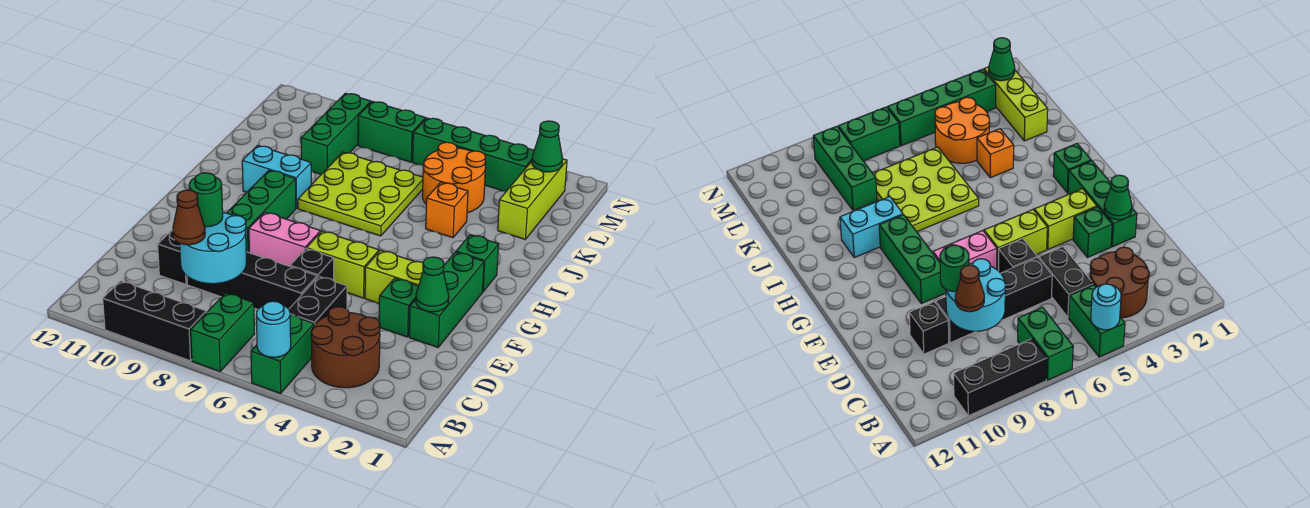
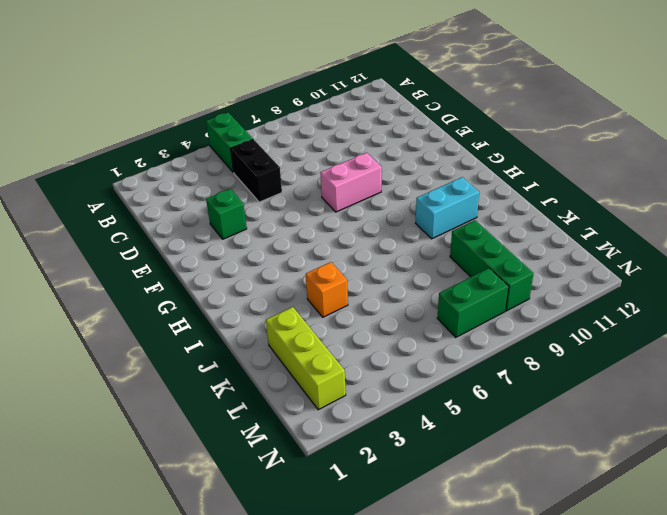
none -> green brick A7:B7 level 1
none -> black brick A8:A10 level 1
none -> brown round brick B3:C4 level 1

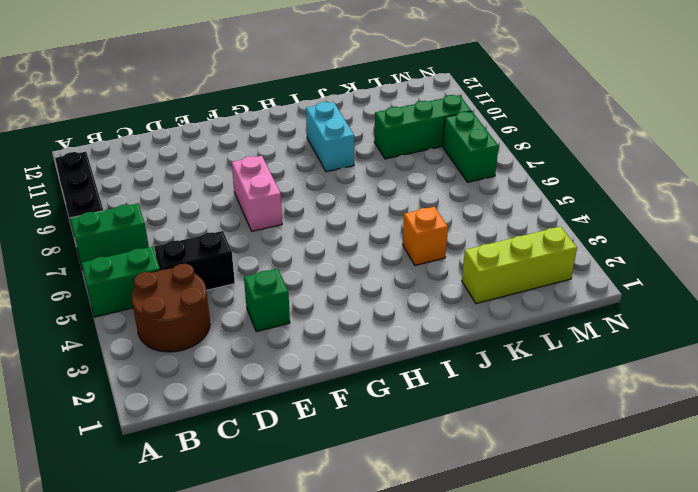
none -> black brick D6:D9 level 1
none -> black brick D10 level 1
none -> green brick E2:G2 level 1

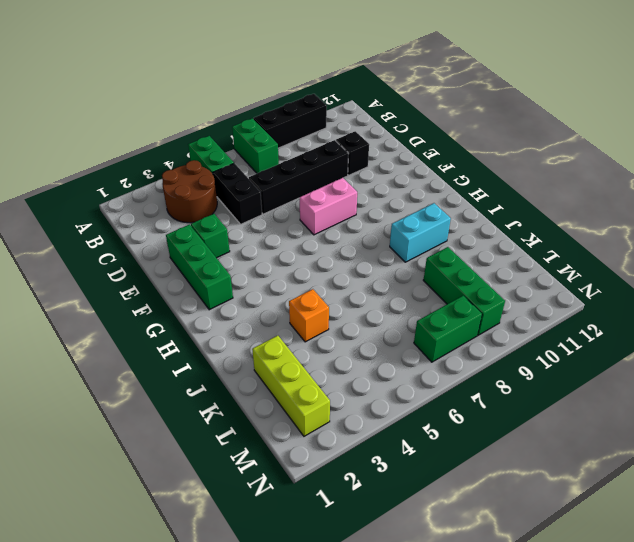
none -> black brick E6 level 1
none -> lime brick F3:F4 level 1
none -> lime brick F5:F6 level 1

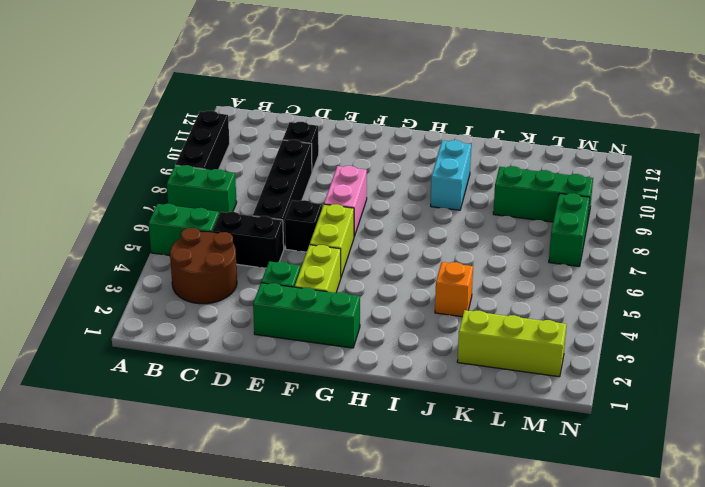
none -> green brick F9:H9 level 1
none -> green brick H2 level 1
none -> lime plate I6:K8 level 1

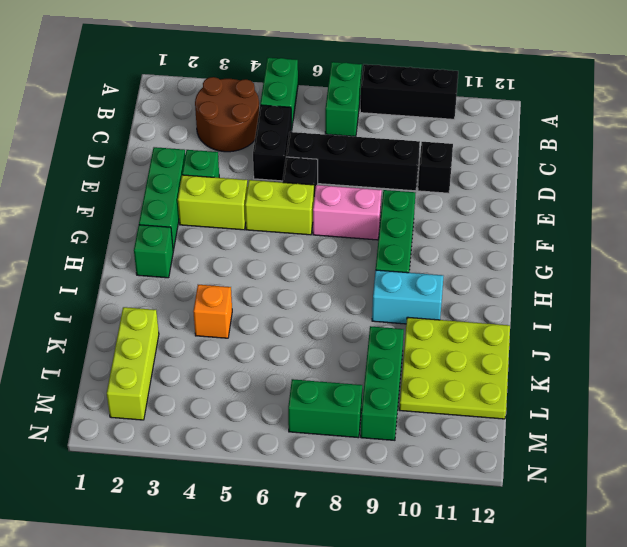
lime plate J10:L12 level 1 -> lime plate I6:K8 level 1
none -> orange round brick K4:L5 level 1
none -> green brick M3:M6 level 1
none -> cyan round brick A5 level 2

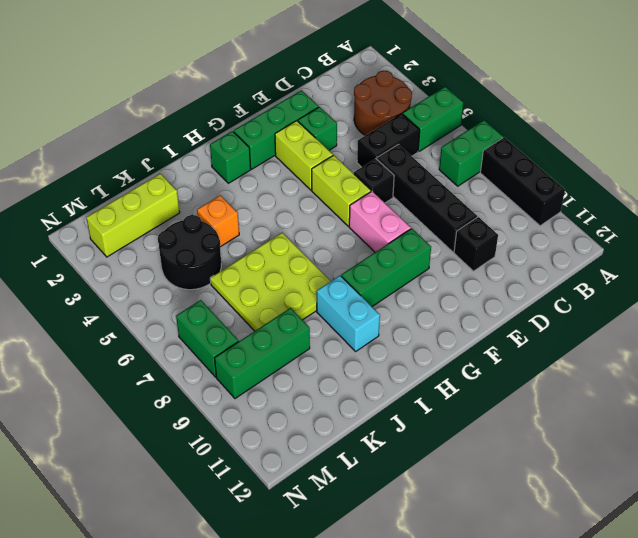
black round brick K4:L5 level 1 -> orange round brick K4:L5 level 1
none -> green brick M3:M6 level 1
none -> cyan round brick A5 level 2
none -> cyan round brick C8:D9 level 2

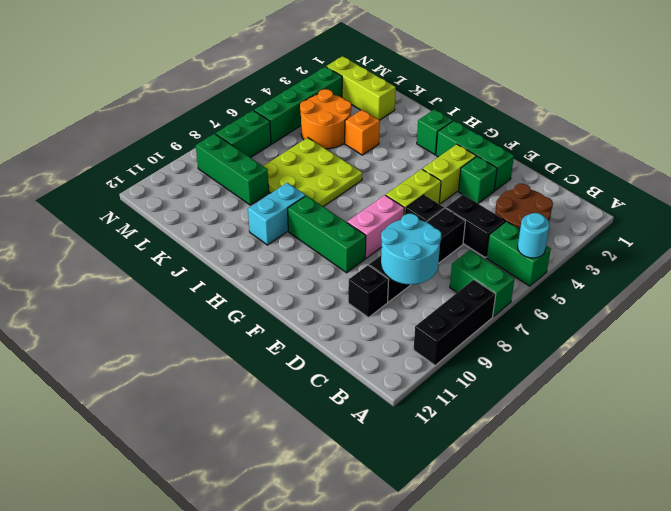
none -> green cone E2 level 2
none -> green cone M2 level 2
none -> brown cone C9 level 3

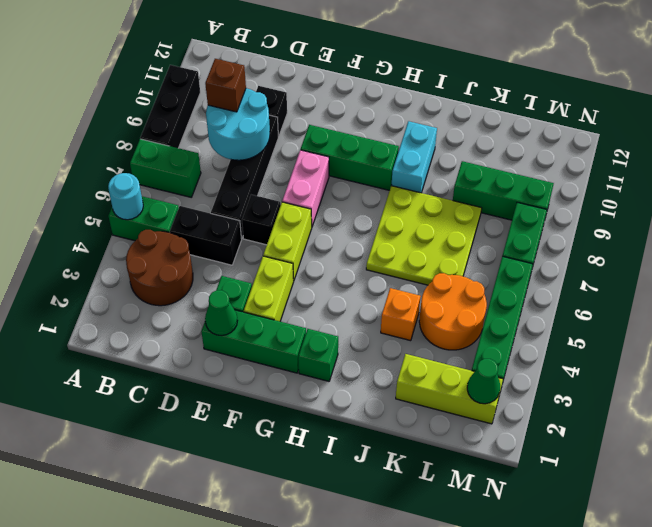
brown brick C9 level 3 -> brown cone C9 level 3
none -> green round brick D9 level 3

